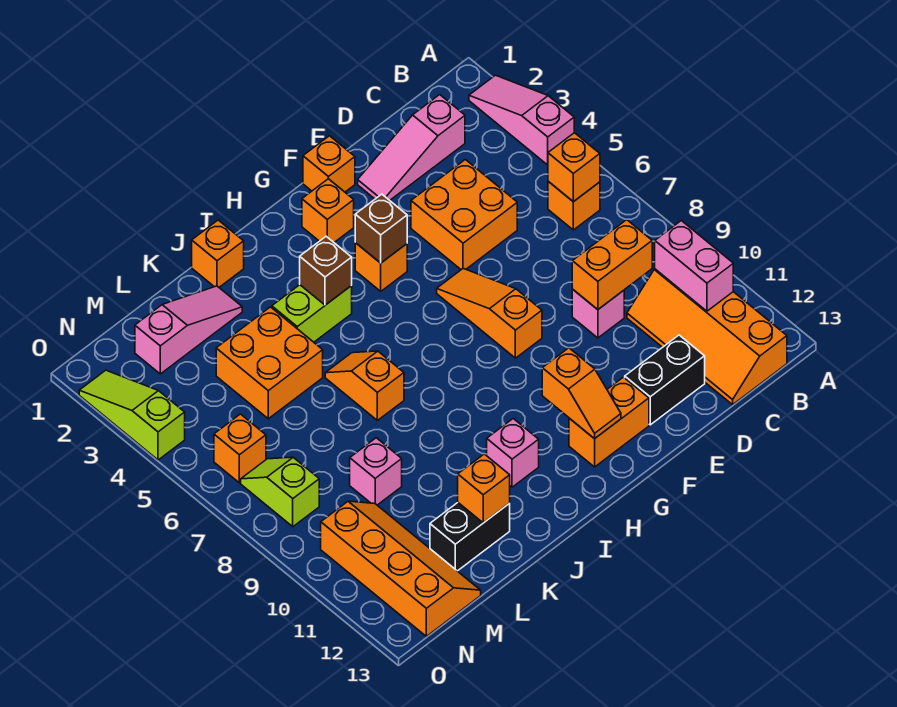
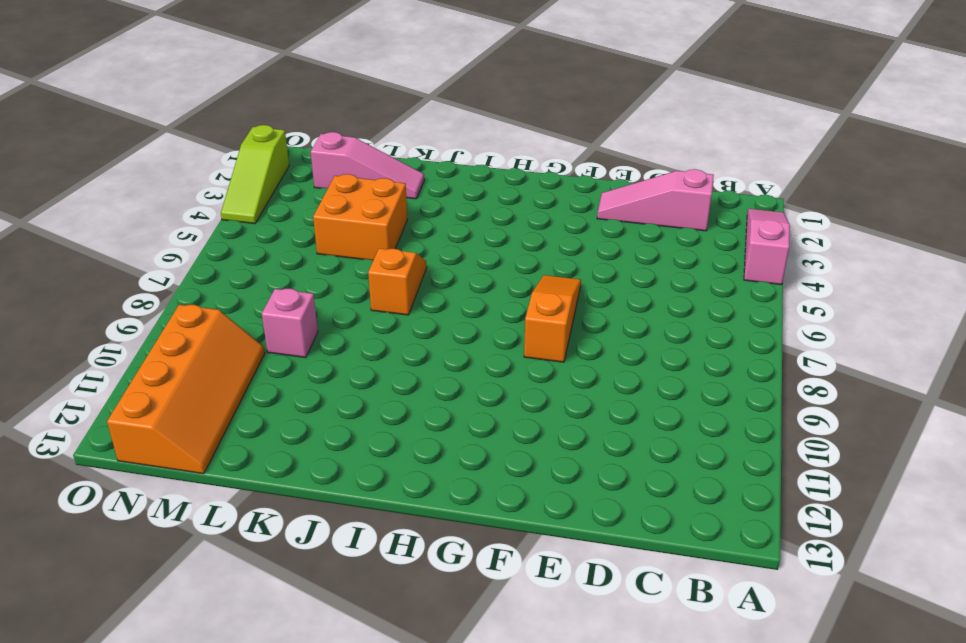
lime slope O2:O4 level 1 top 2 -> lime slope O2:O4 level 1 top 4
none -> orange brick B6 level 1
none -> orange slope B10:C13 level 1 top B
none -> orange brick D4:E5 level 1
none -> pink brick D9 level 1

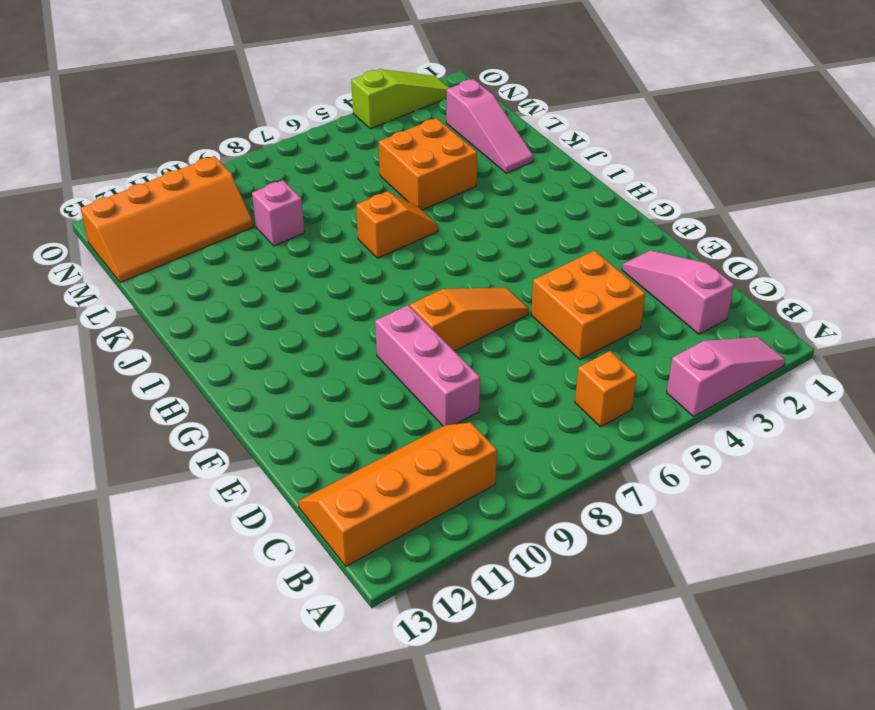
pink brick D9:F9 level 1 -> pink brick D9 level 1
none -> black brick D12:E12 level 1
none -> orange brick F1 level 1
none -> orange brick F12:G12 level 1
none -> orange brick G2 level 1

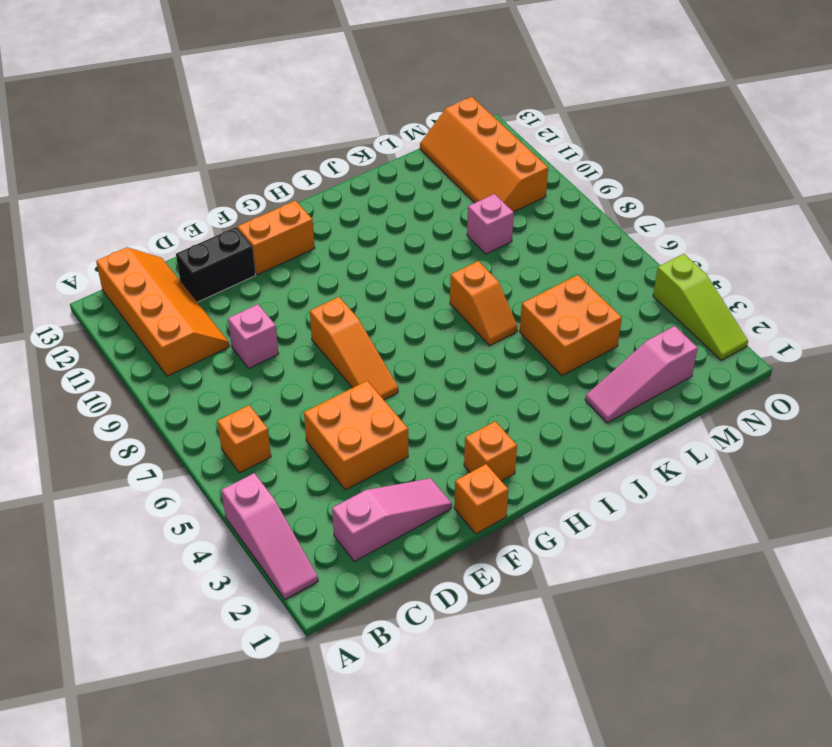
none -> orange brick G4 level 1
none -> lime brick I4:J4 level 1
none -> pink brick I11 level 1
none -> orange brick J1 level 1

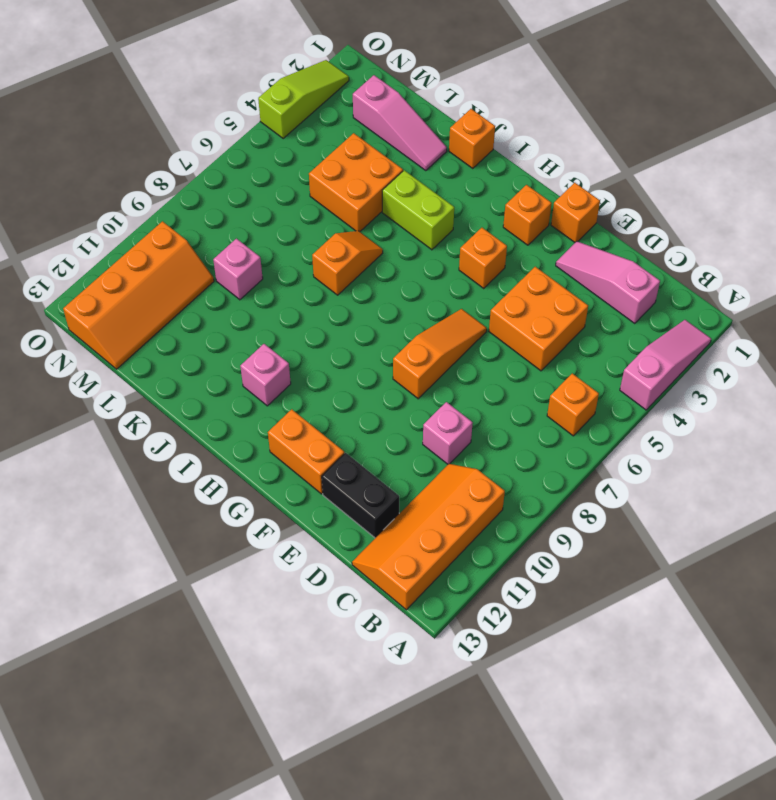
none -> black brick K12:L12 level 1
none -> orange brick N6 level 1
none -> lime slope N7:N8 level 1 top 8
none -> orange brick B6 level 2

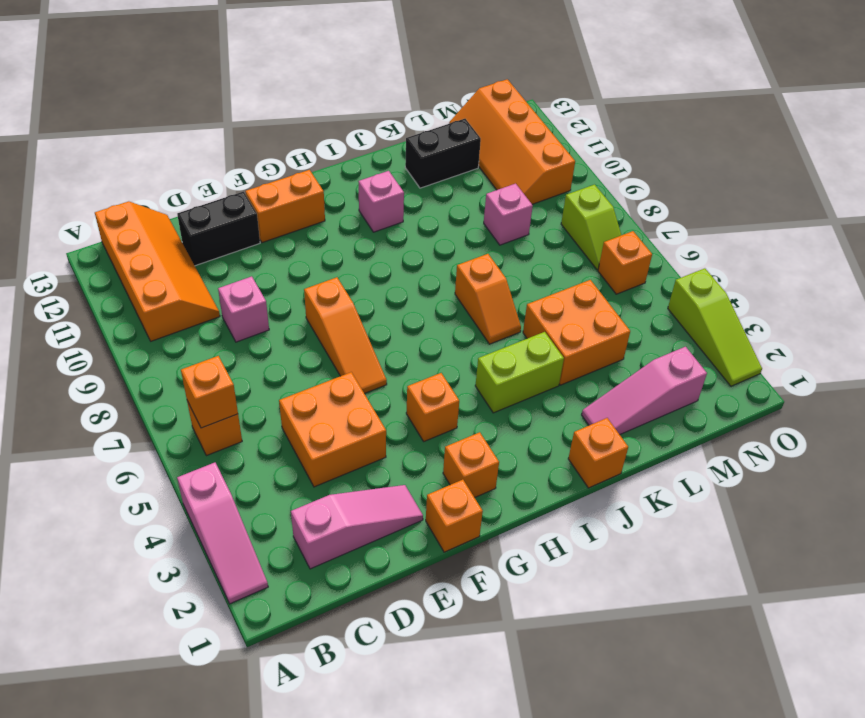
none -> pink brick B10:B11 level 2
none -> orange brick C9:D9 level 2
none -> brown brick G4 level 2
none -> orange slope G11:G12 level 2 top 11

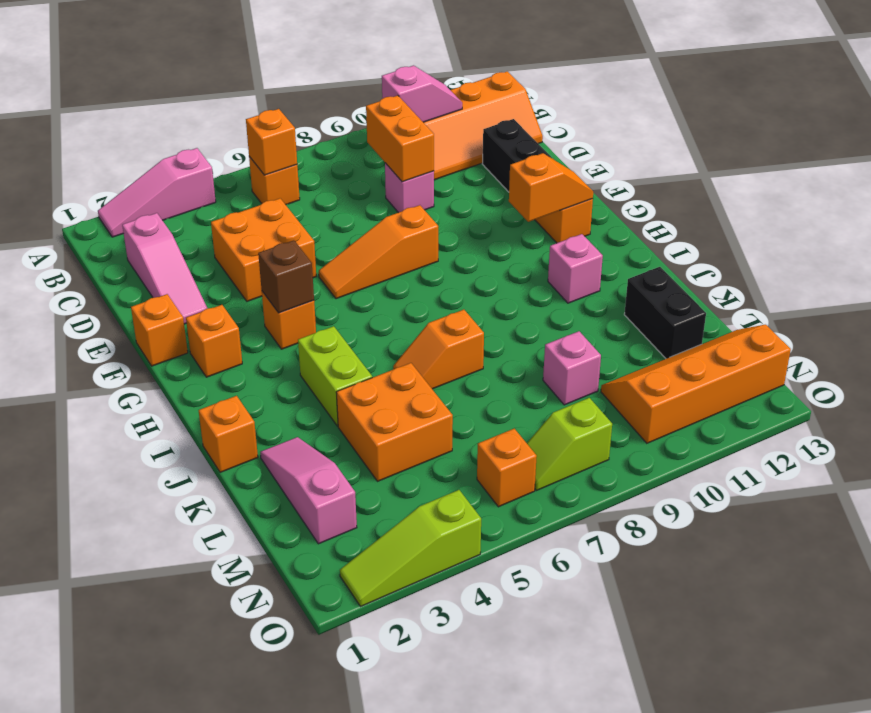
pink slope B10:B11 level 2 top 10 -> pink brick B10:B11 level 2
none -> brown brick I4 level 2
none -> orange brick K12 level 2

